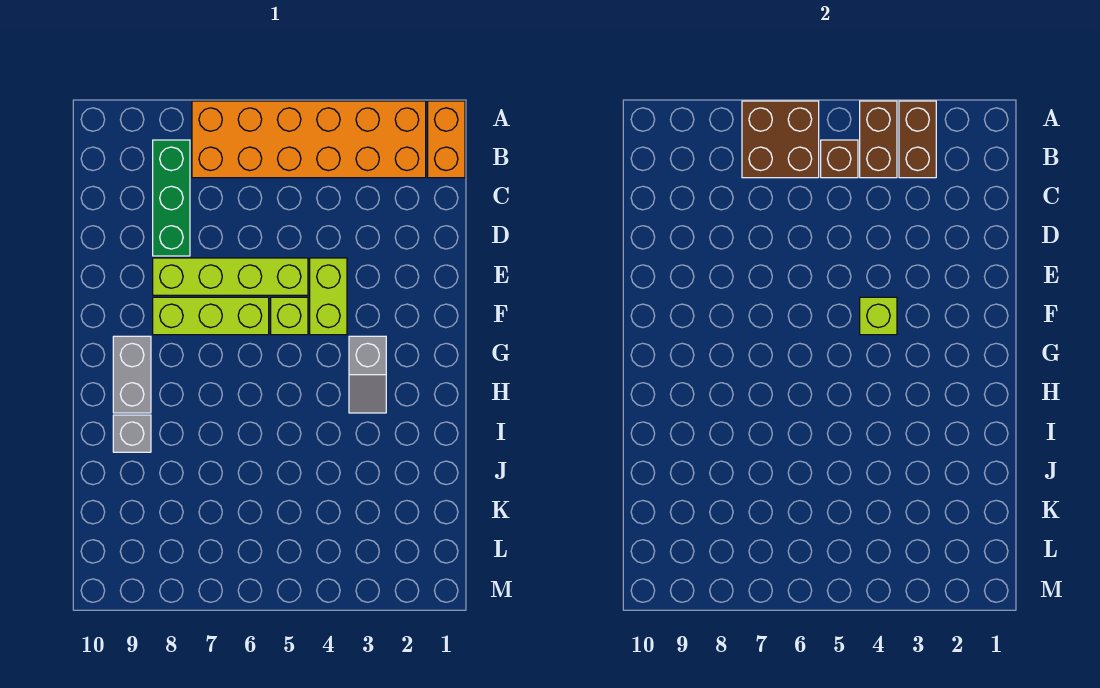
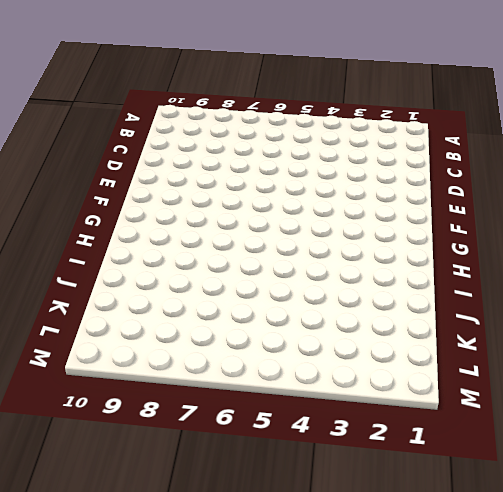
none -> orange brick A1:B1 level 1
none -> orange brick A2:B7 level 1
none -> green brick B8:D8 level 1

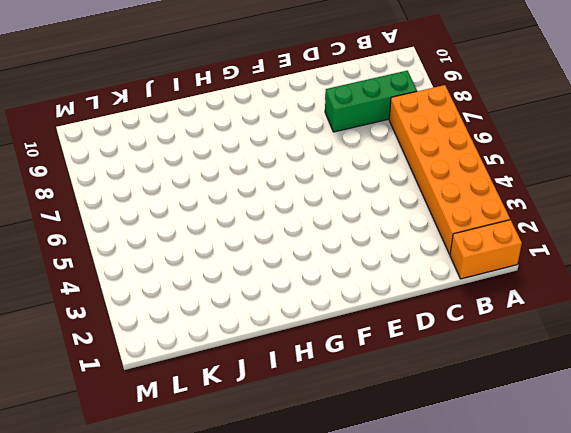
none -> lime brick E4:F4 level 1
none -> lime brick E5:E8 level 1
none -> lime brick F5 level 1

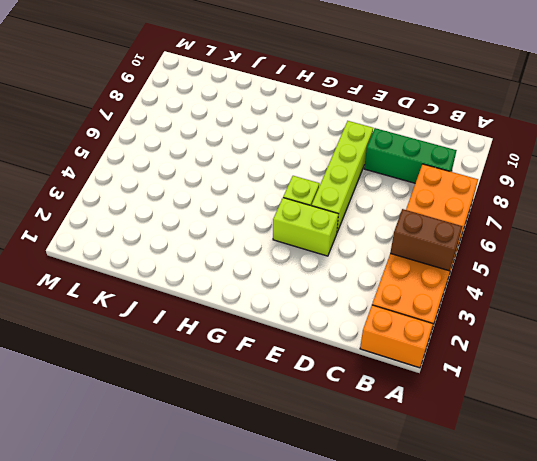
none -> lime brick F6:F8 level 1
none -> grey slope G3:H3 level 1 top G
none -> grey brick G9:H9 level 1

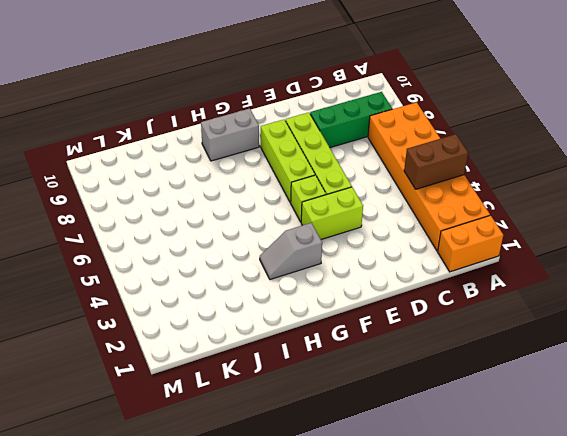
none -> grey brick I9 level 1
none -> brown brick A3:B3 level 2
none -> brown brick A6:B7 level 2

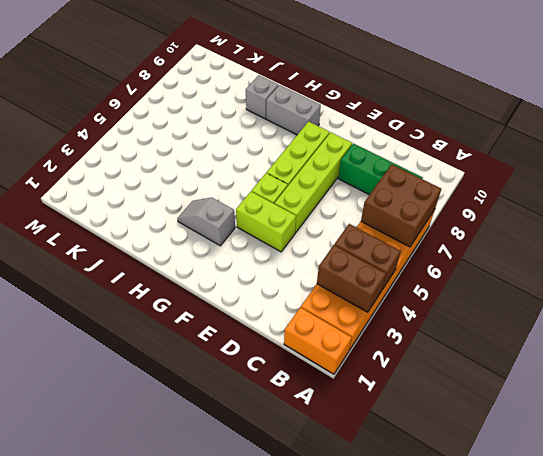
none -> brown brick B5 level 2
none -> lime brick F4 level 2

